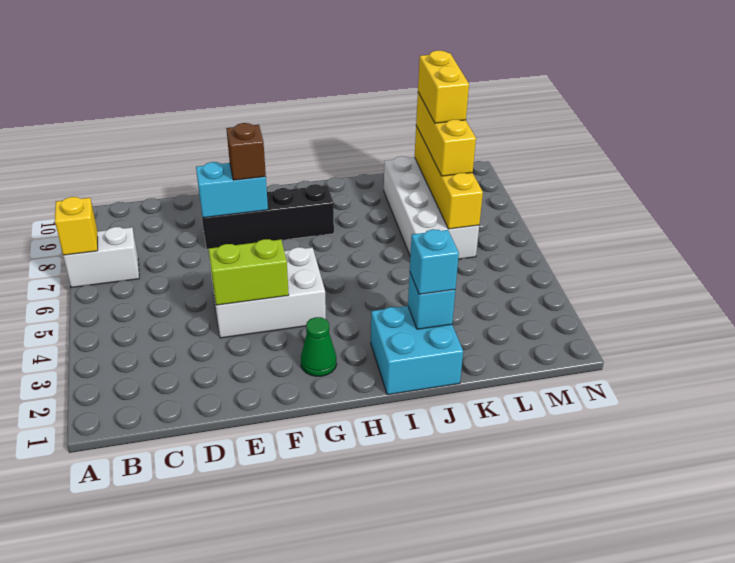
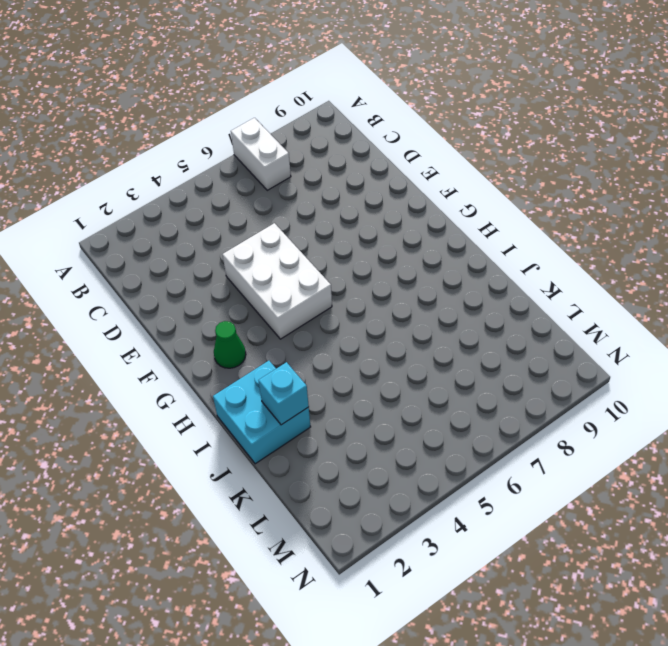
none -> black brick E8:H8 level 1
none -> white brick K6:L9 level 1
none -> yellow brick A7 level 2

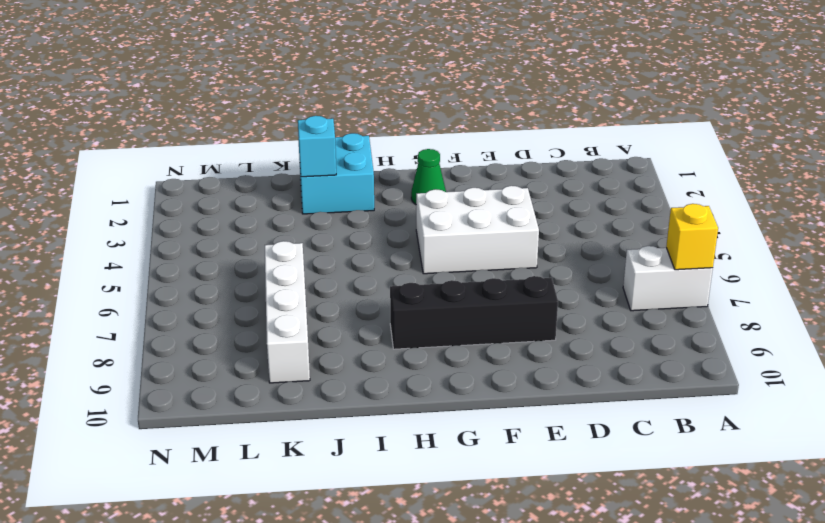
white brick K6:K9 level 1 -> white brick K6:L9 level 1
none -> lime brick E4:F4 level 2
none -> cyan brick E8:F8 level 2
none -> yellow brick L6:L9 level 2

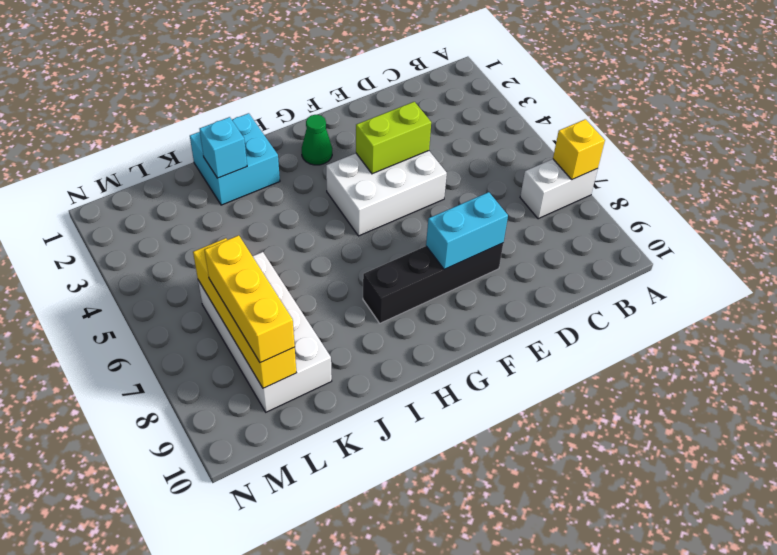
none -> brown brick F8 level 3
none -> cyan brick J2 level 3
none -> yellow brick L8:L9 level 4

